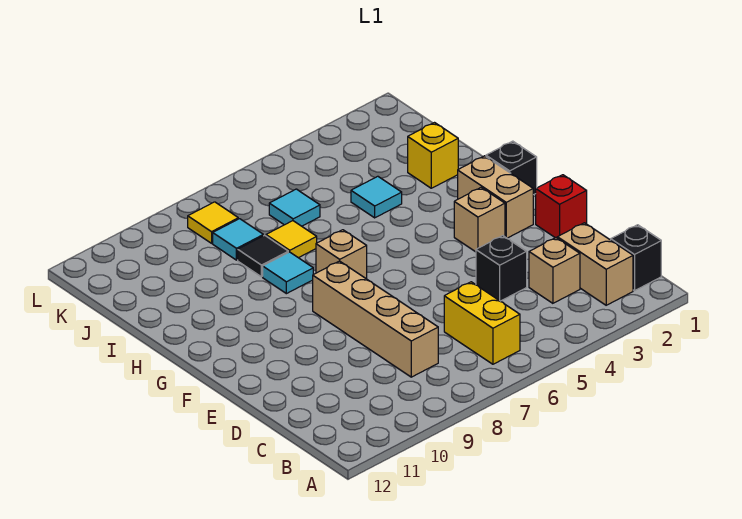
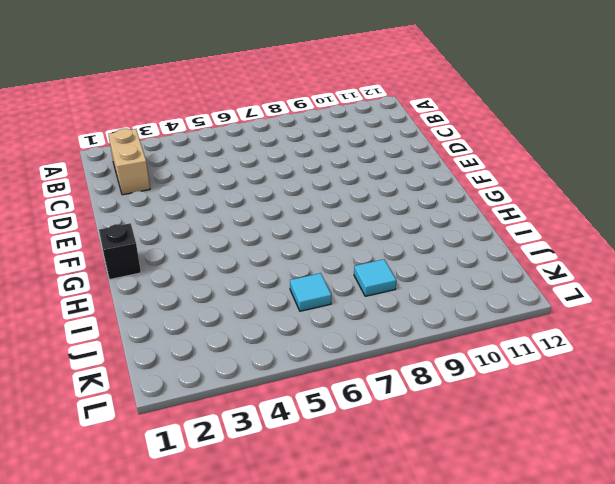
none -> black brick B1 level 1
none -> yellow brick B6:C6 level 1
none -> tan brick C3 level 1

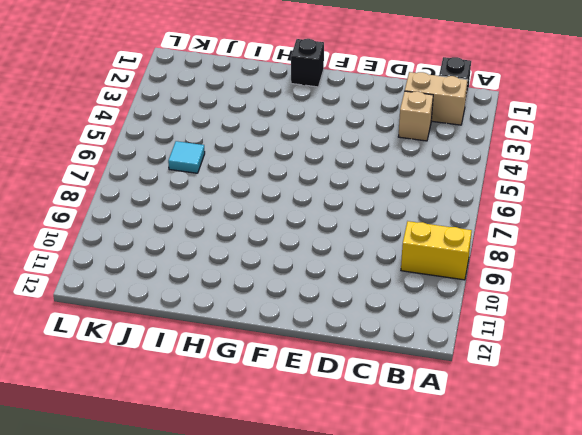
yellow brick A9:B9 level 1 -> yellow brick B6:C6 level 1
none -> tan brick C8:F8 level 1
none -> black brick D4 level 1
none -> red brick E1 level 1

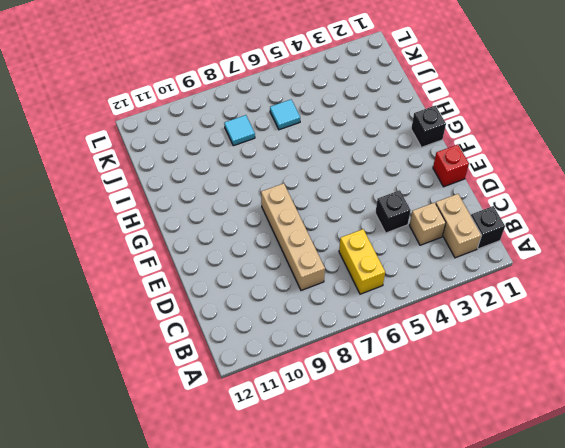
none -> tan brick F2:G2 level 1
none -> tan brick F3 level 1
none -> tan brick G7 level 1

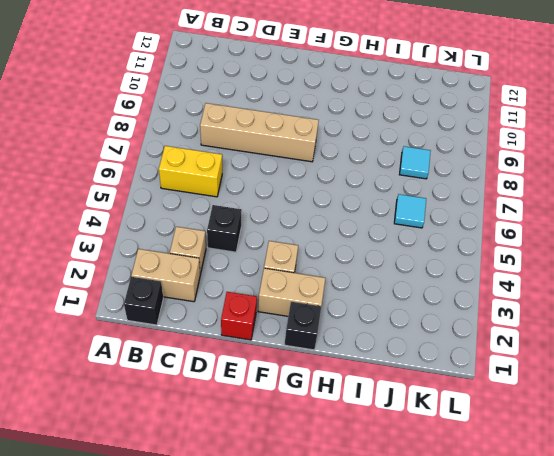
none -> tan brick G7 level 1
none -> cyan tile H8 level 1
none -> yellow brick I2 level 1

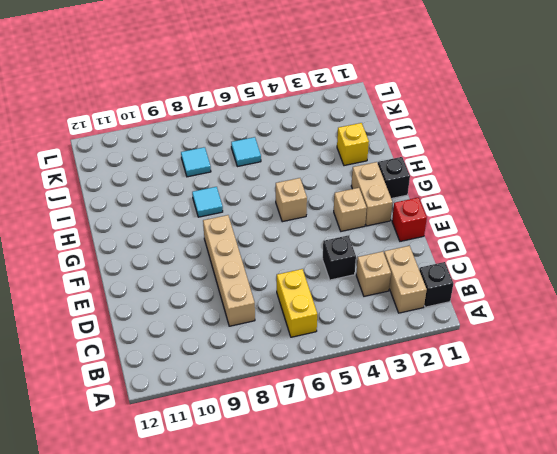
tan brick G5 level 1 -> tan brick G7 level 1
none -> cyan tile I4 level 1
none -> yellow tile I7 level 1
none -> black tile I8 level 1

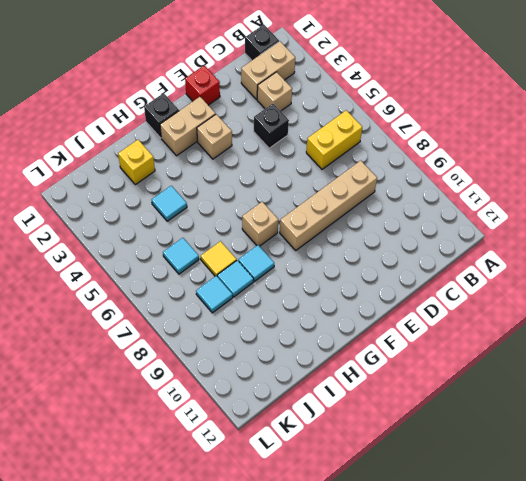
cyan tile I8 level 1 -> black tile I8 level 1
none -> yellow tile K8 level 1

